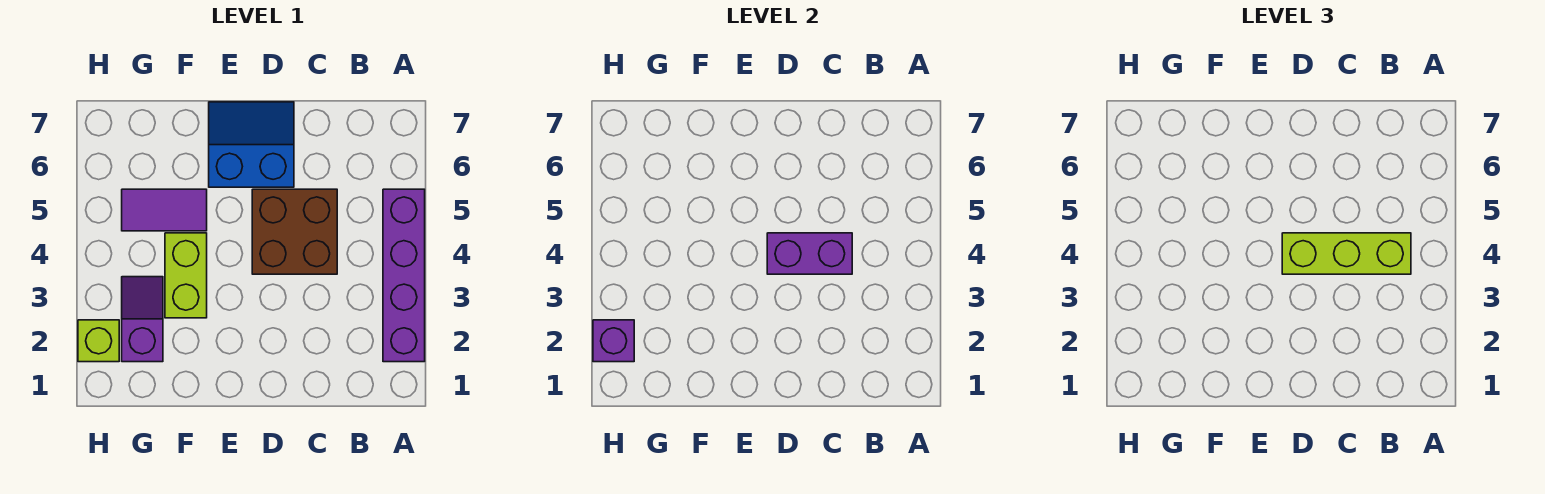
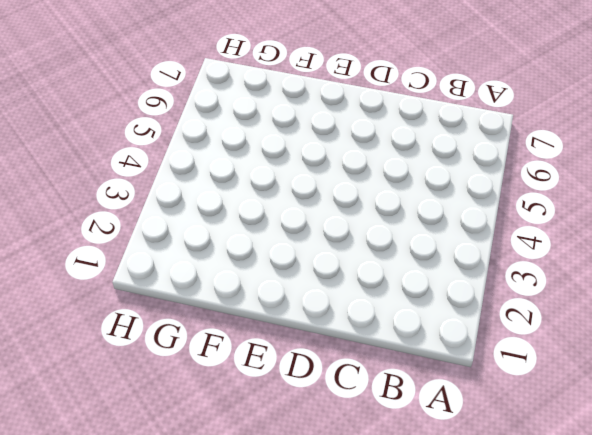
none -> purple brick A2:A5 level 1
none -> brown brick C4:D5 level 1

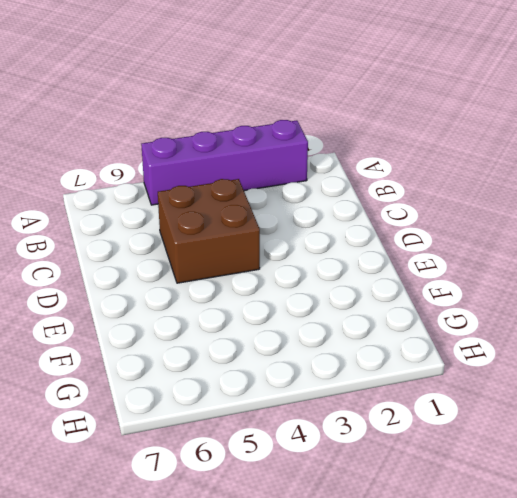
none -> blue slope D6:E7 level 1 top 6
none -> lime brick F3:F4 level 1

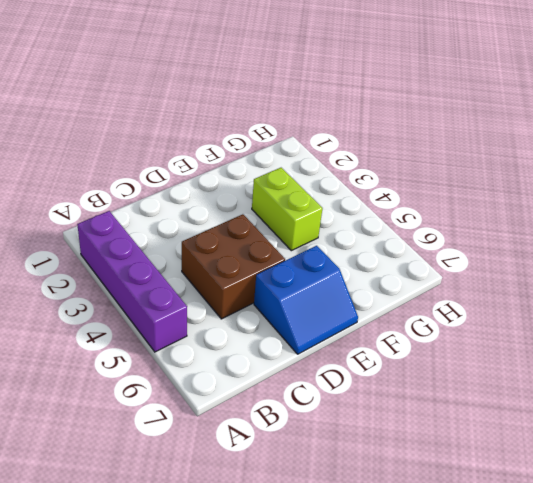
none -> purple tile F5:G5 level 1
none -> purple slope G2:G3 level 1 top 2

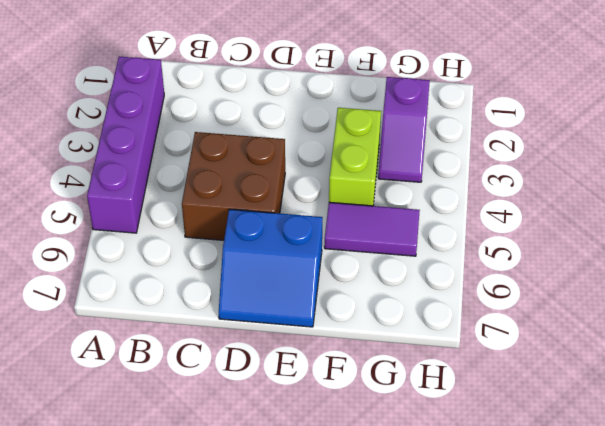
none -> lime brick H2 level 1
none -> purple brick C4:D4 level 2

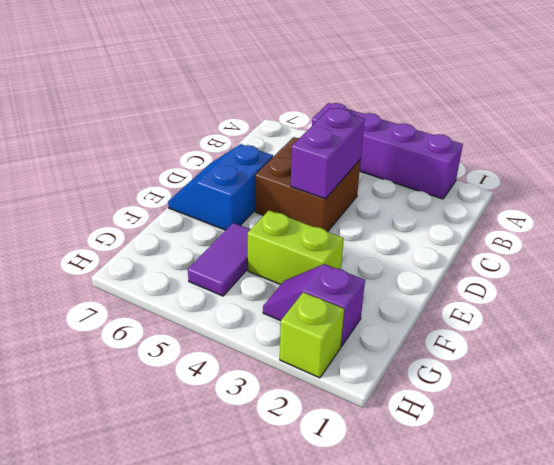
none -> purple brick H2 level 2
none -> lime brick B4:D4 level 3

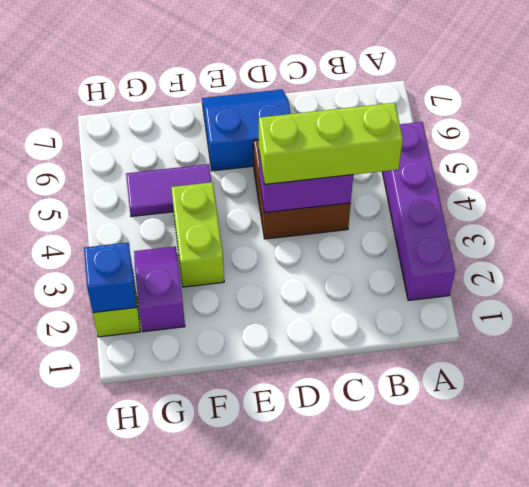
blue brick H2 level 2 -> purple brick H2 level 2

